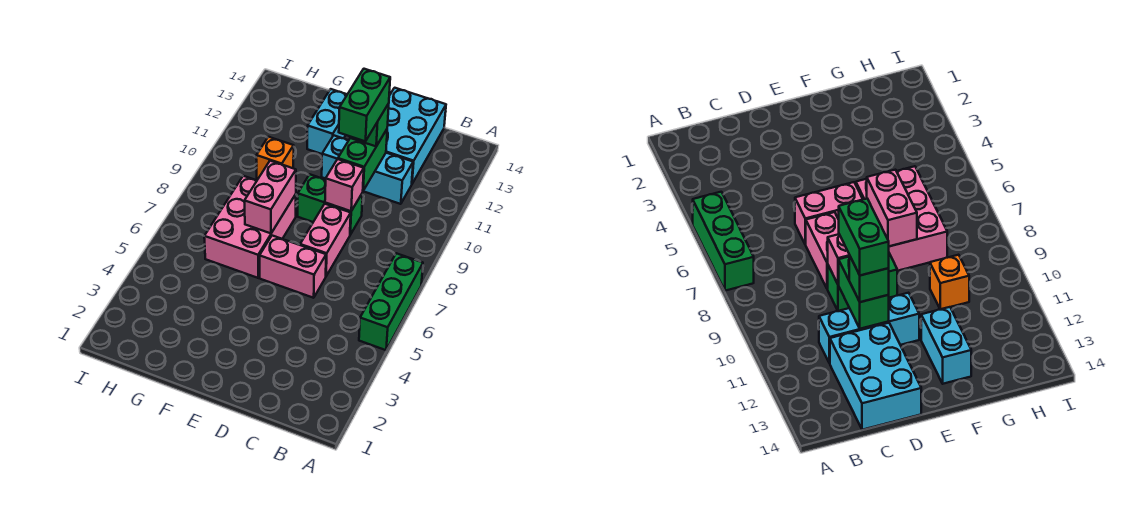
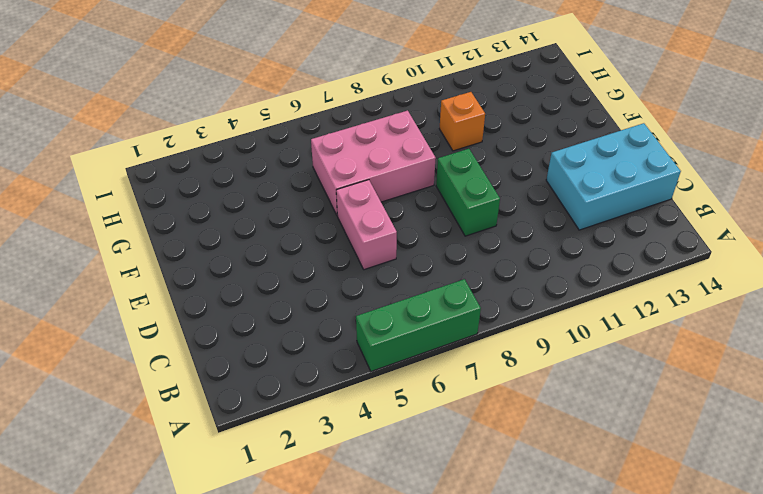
none -> cyan brick C11:E11 level 1
none -> pink brick D7:D8 level 1
none -> cyan brick F12:F13 level 1

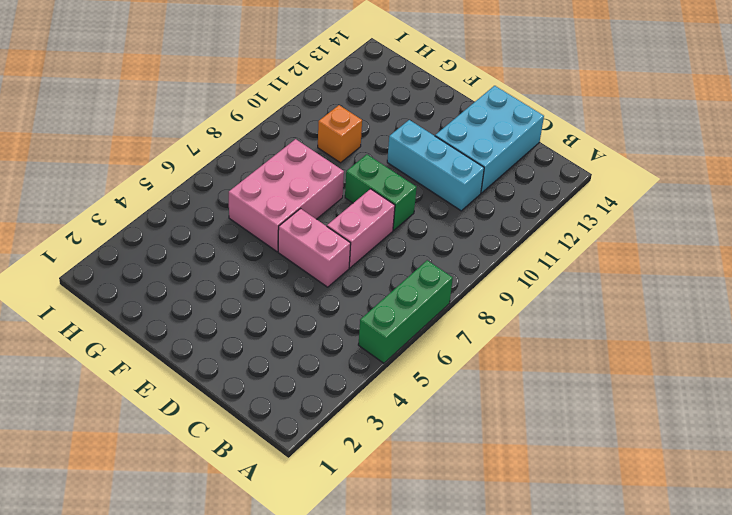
none -> cyan brick F12:F13 level 1
none -> pink brick D9 level 2
none -> green brick D10:D11 level 2

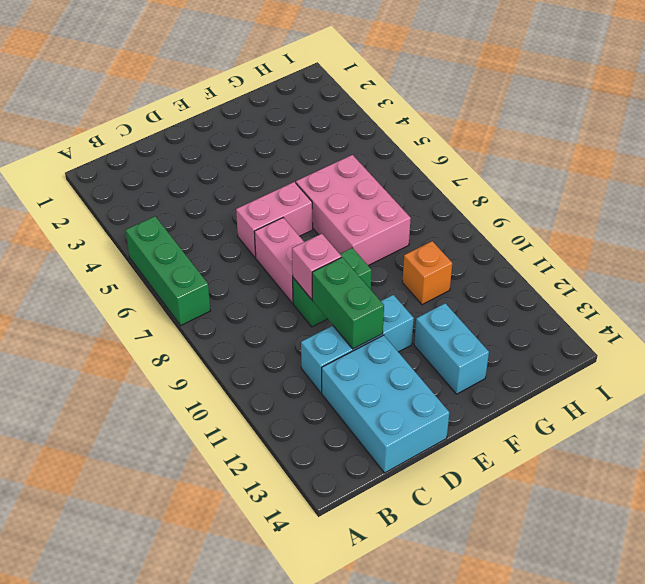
none -> pink brick F7:F8 level 2
none -> green brick D11 level 3
none -> green brick D10:D11 level 4

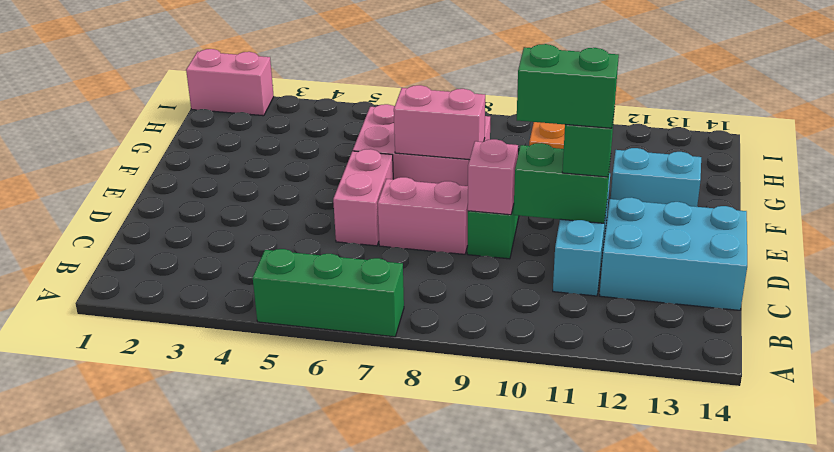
pink brick I1:I2 level 1 -> none

